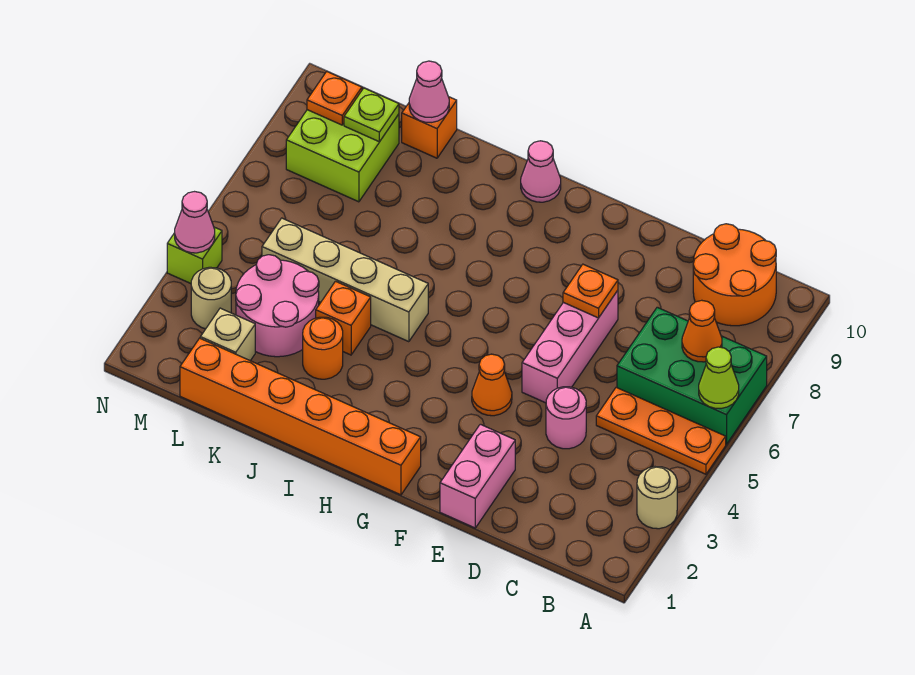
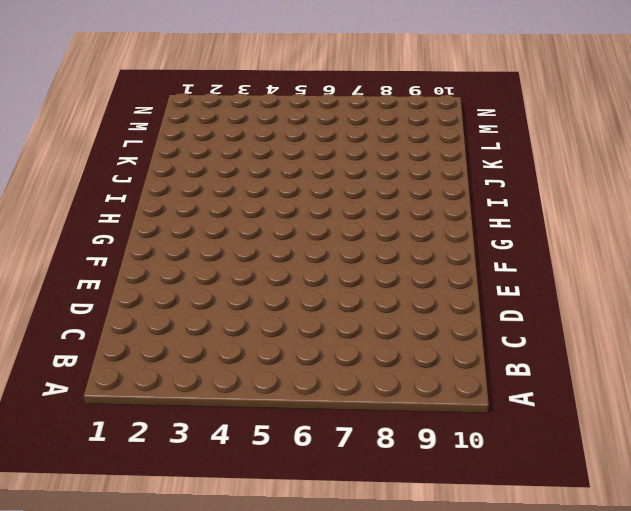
none -> tan round brick A3 level 1
none -> orange plate A5:C5 level 1
none -> green brick A6:C7 level 1

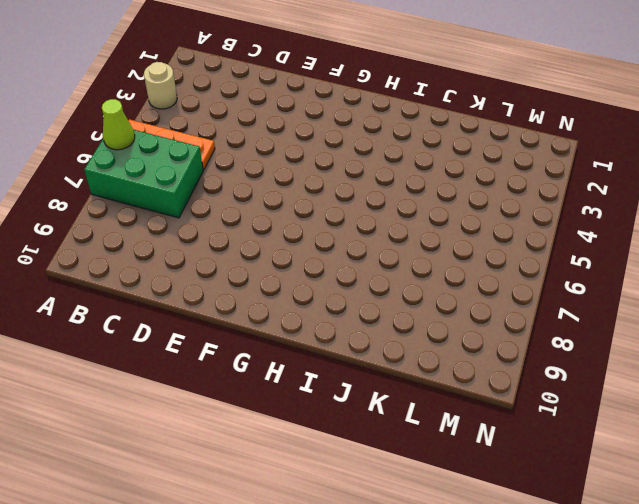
none -> orange round brick B9:C10 level 1
none -> pink round brick D4 level 1
none -> pink brick E1:E2 level 1

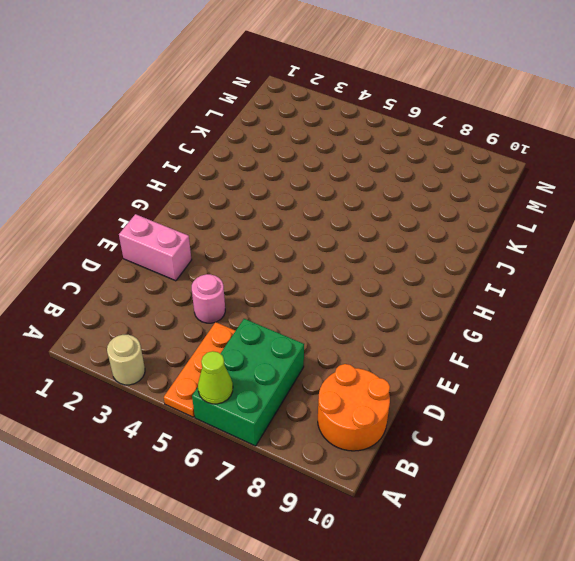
none -> pink brick E5:E7 level 1
none -> orange cone F4 level 1
none -> orange brick G1:L1 level 1

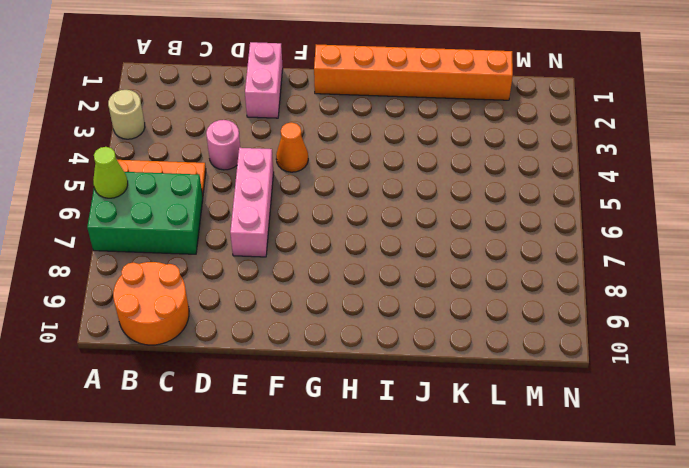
none -> pink cone H10 level 1
none -> tan brick I5:L5 level 1
none -> orange round brick J3 level 1

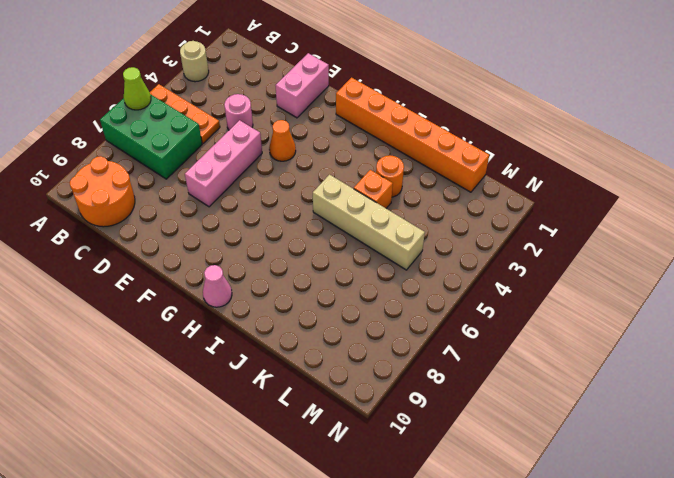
none -> pink round brick K3:L4 level 1
none -> orange brick K10 level 1
none -> tan brick L2 level 1

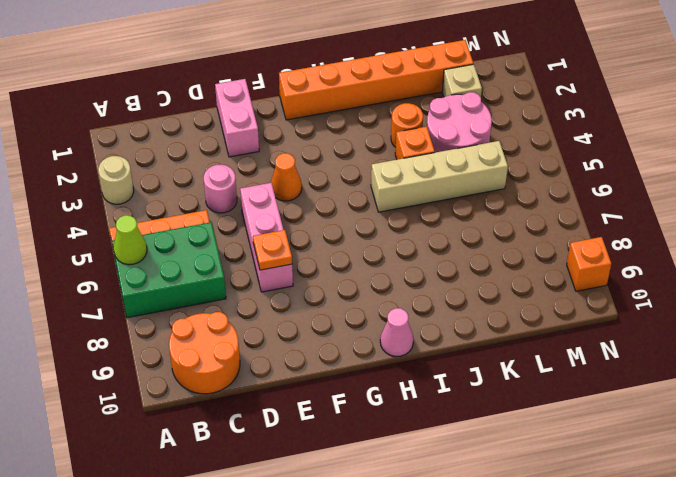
orange brick N9 level 1 -> orange brick K10 level 1
none -> lime brick L8:M9 level 1
none -> tan round brick M3 level 1
none -> lime brick N4 level 1

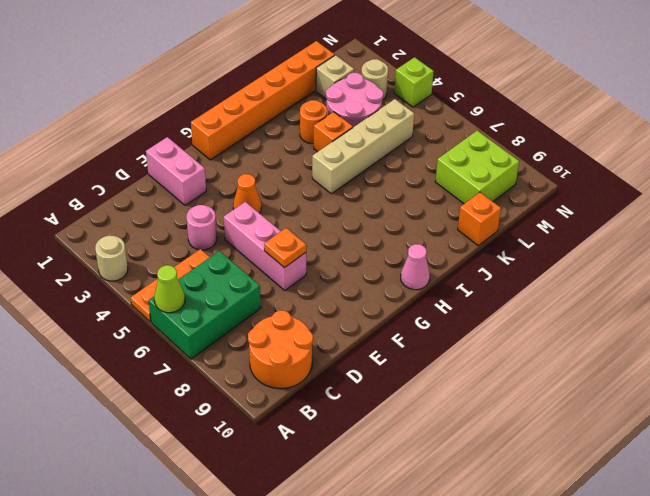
none -> orange cone B7 level 2
none -> pink cone K10 level 2
none -> lime plate L9 level 2

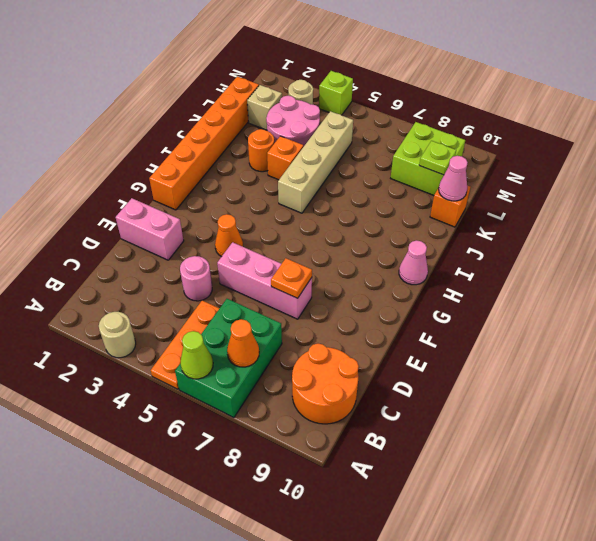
none -> orange plate M9 level 2
none -> pink cone N4 level 2

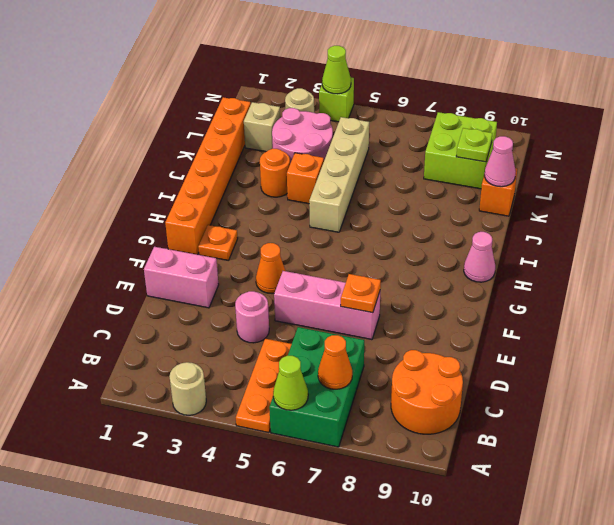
orange plate G2 level 1 -> orange plate M9 level 2
lime cone N4 level 2 -> pink cone N4 level 2

